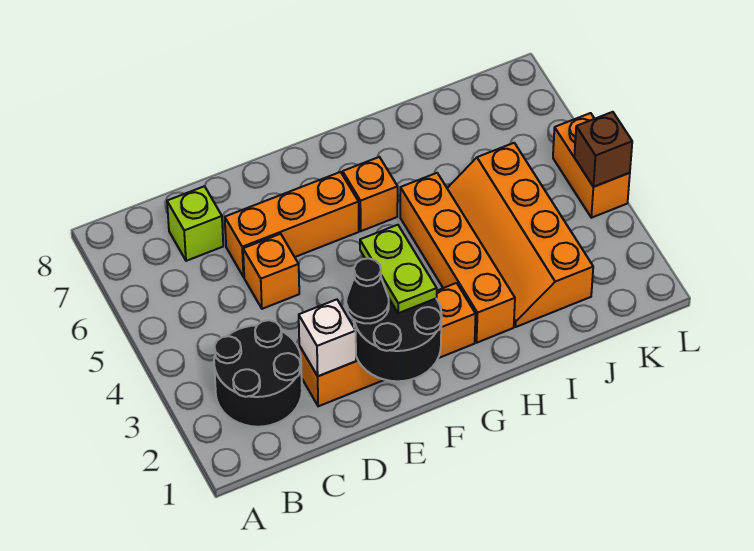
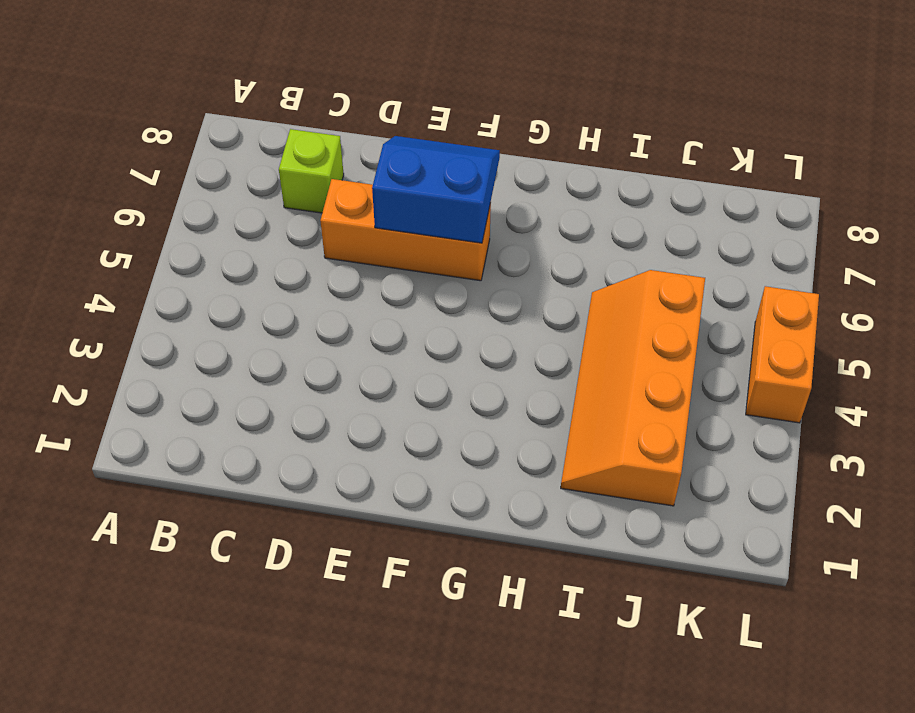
blue slope E6:F7 level 2 top 6 -> none
none -> black round brick B2:C3 level 1
none -> orange brick D2:G2 level 1
none -> orange brick D5 level 1

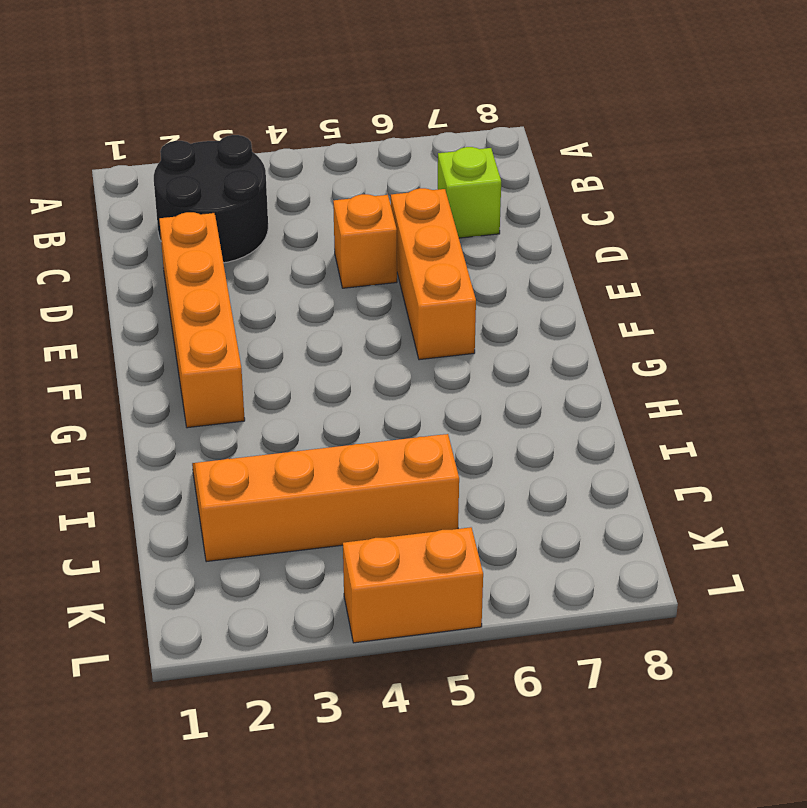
none -> orange brick G6 level 1
none -> orange brick H2:H5 level 1
none -> white brick D2 level 2

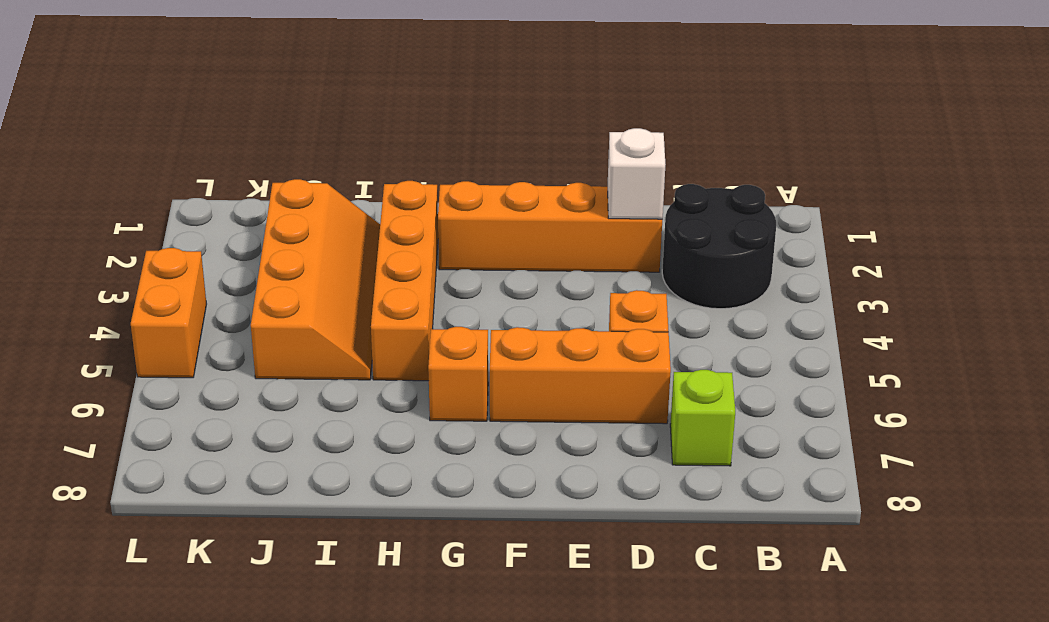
none -> black round brick E1:F2 level 2
none -> brown brick L4 level 2
none -> black cone E2 level 3

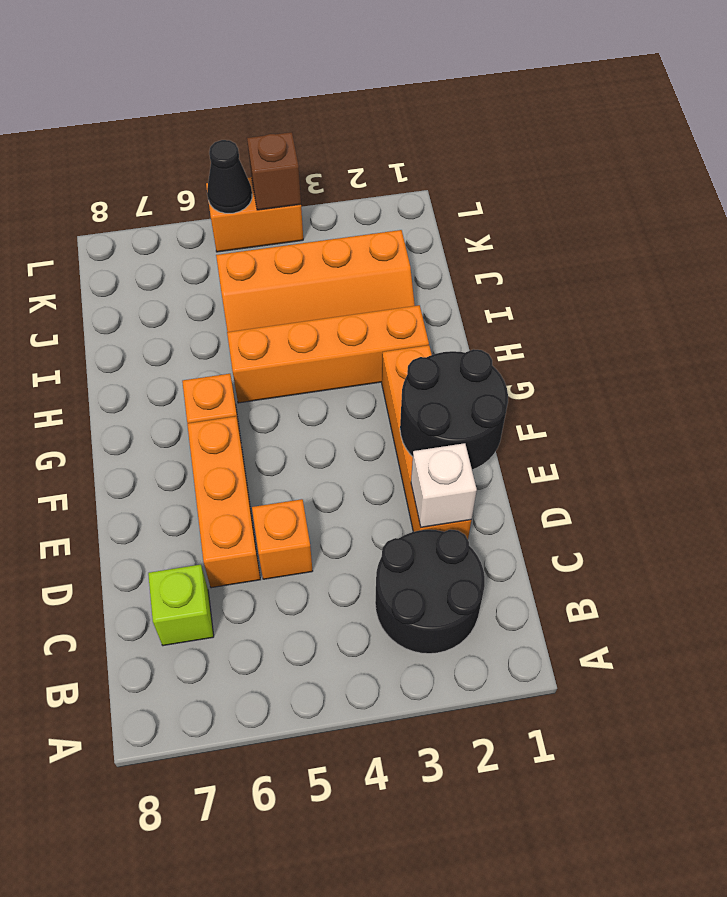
black cone L5 level 2 -> black cone E2 level 3
none -> lime plate F2:F3 level 3

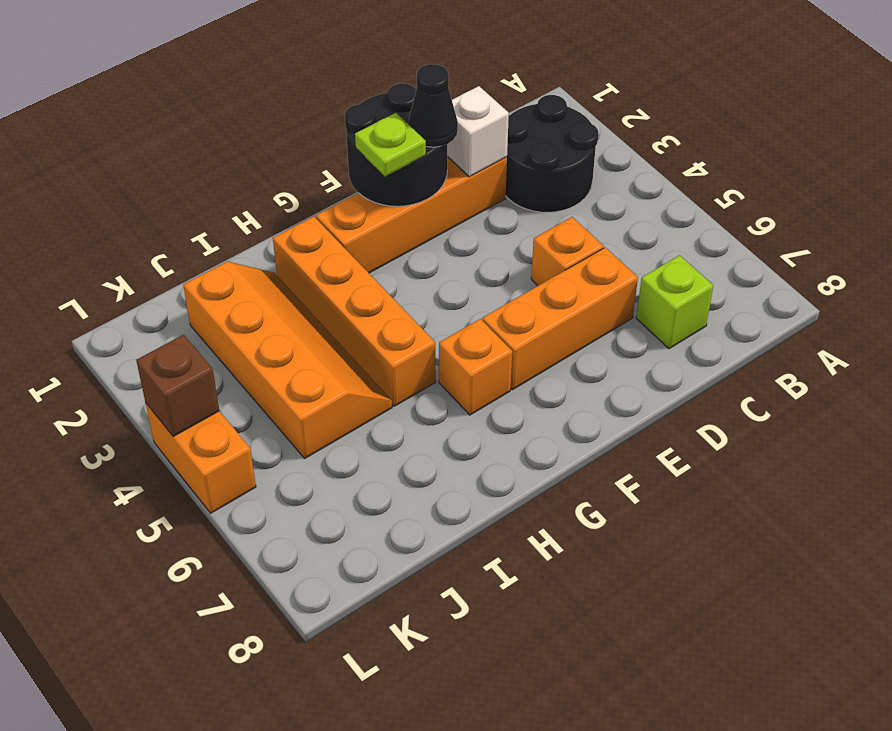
lime plate F2 level 3 -> lime plate F2:F3 level 3

